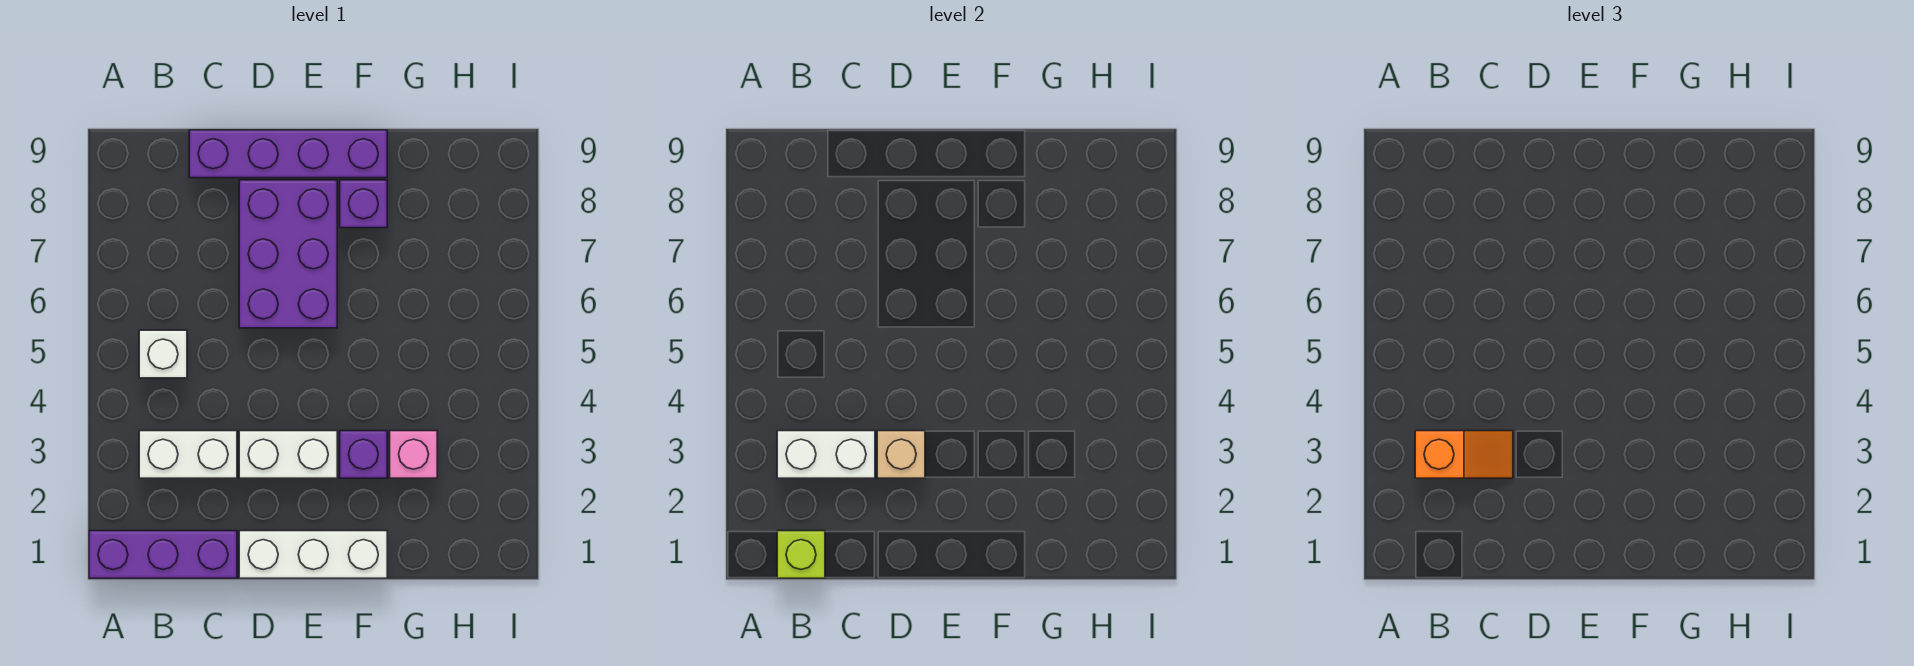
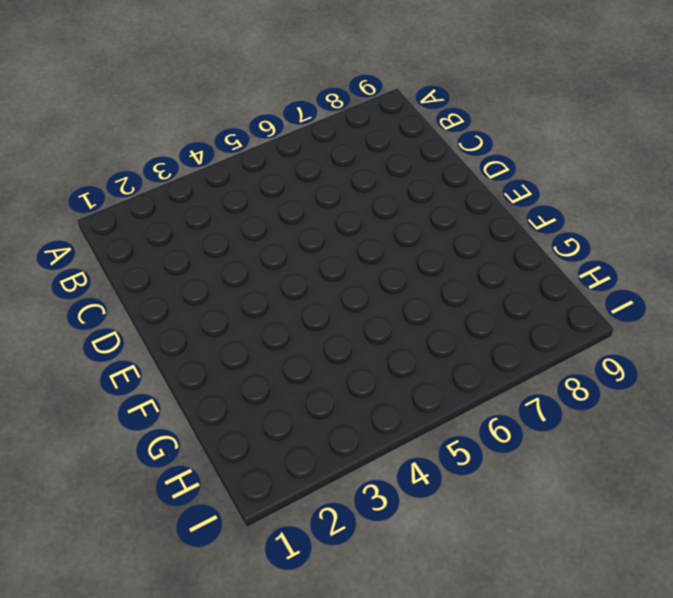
none -> purple brick A1:C1 level 1
none -> white brick B3:C3 level 1
none -> white brick B5 level 1

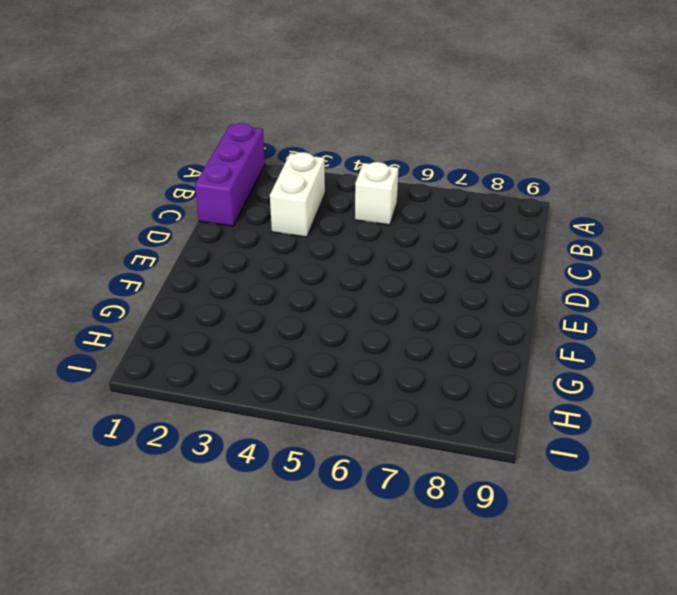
none -> purple brick C9:F9 level 1
none -> white brick D1:F1 level 1
none -> white brick D3:E3 level 1

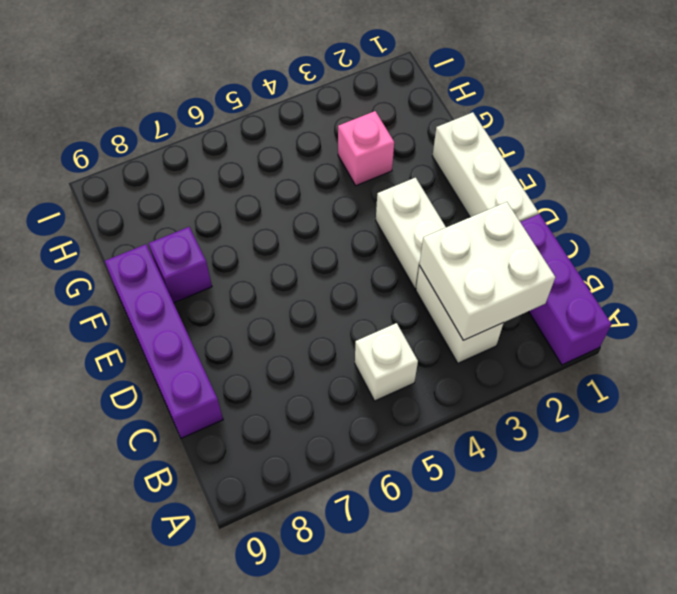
white brick B2:C3 level 2 -> white brick B3:C3 level 2
none -> purple brick D6:E8 level 1
none -> purple brick F3 level 1
none -> lime brick B1 level 2

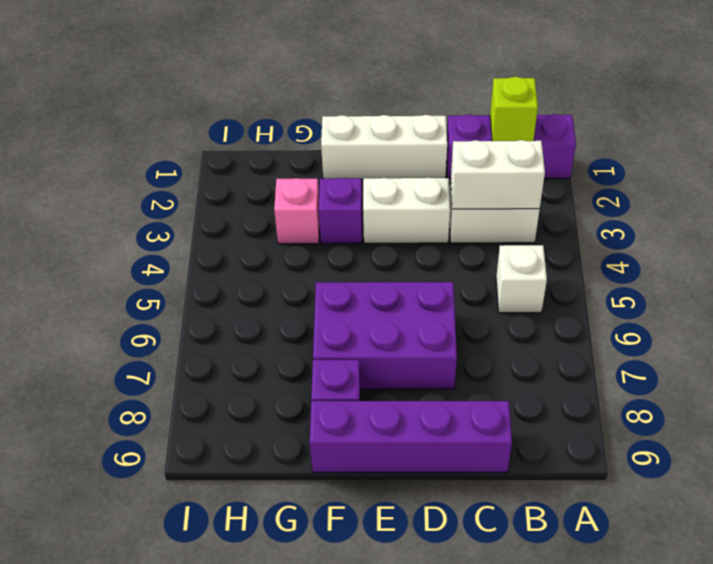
purple brick D6:F7 level 1 -> purple brick D6:E8 level 1
none -> tan brick D3 level 2
none -> orange slope B3:C3 level 3 top B

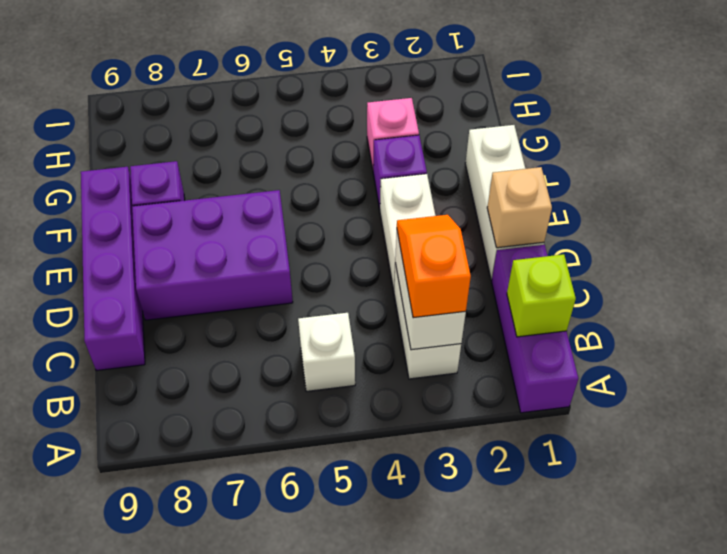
tan brick D1 level 2 -> tan brick D3 level 2

